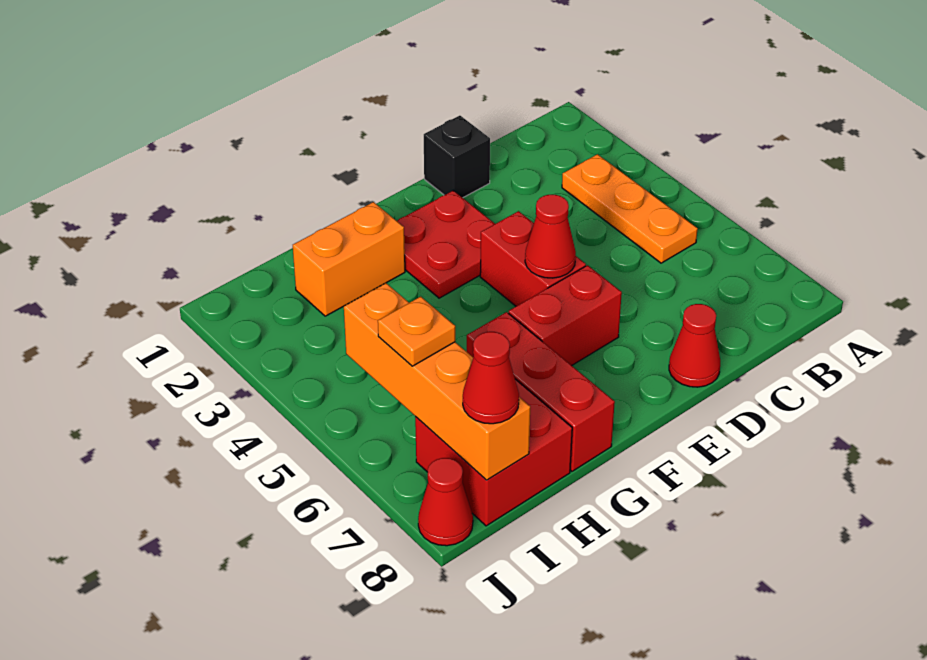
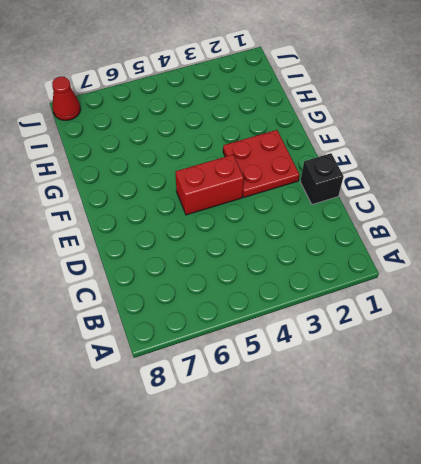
none -> orange plate B3:B5 level 1
none -> red cone D8 level 1
none -> red brick E6:F6 level 1

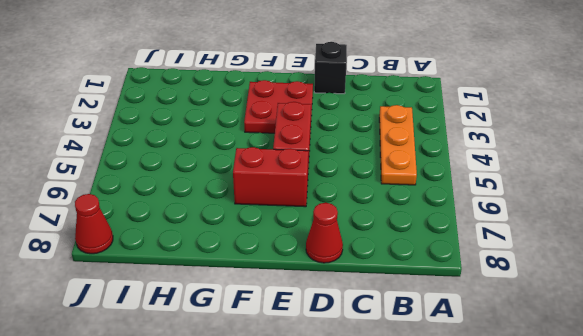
none -> orange brick G2:H2 level 1
none -> red brick G6:G8 level 1
none -> red brick H7:I8 level 1

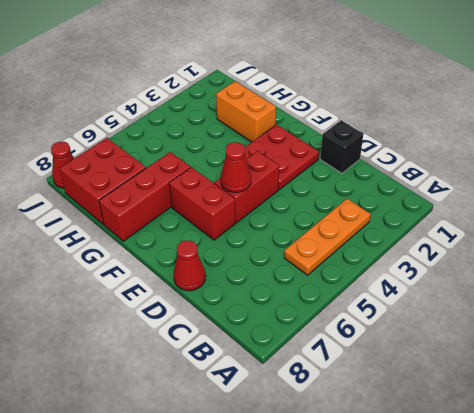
none -> orange brick I5:I8 level 2
none -> orange plate I6 level 3
none -> red cone I8 level 3

